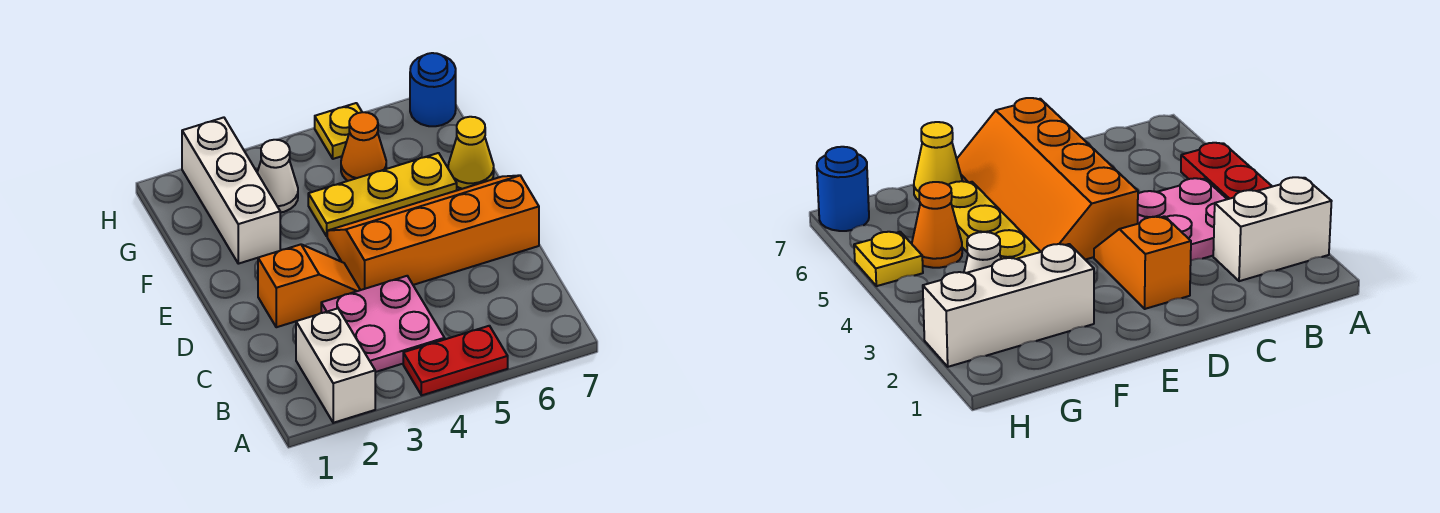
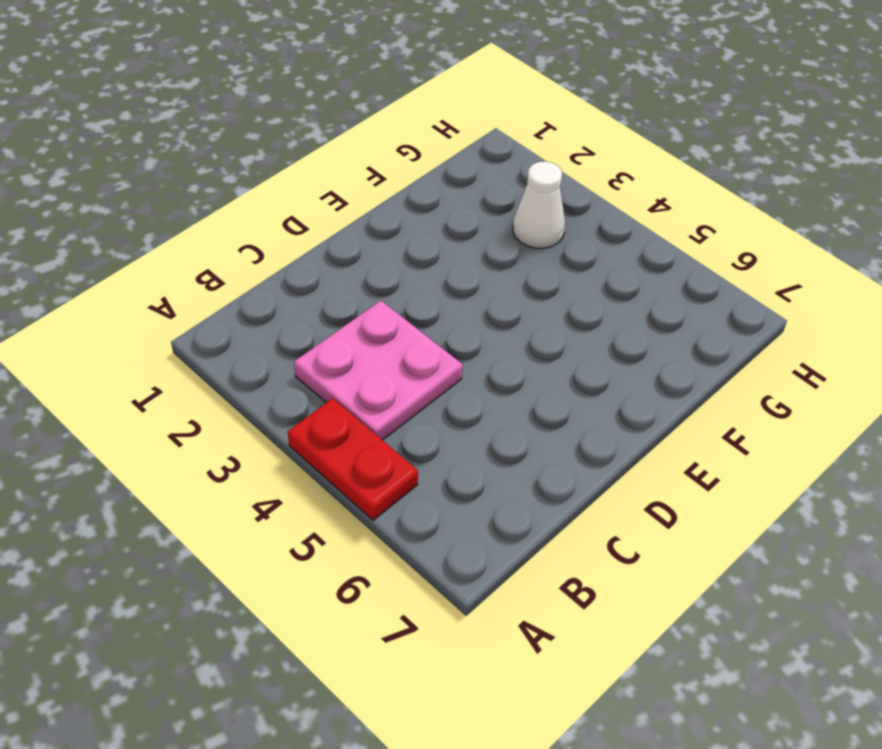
none -> white brick A2:B2 level 1
none -> orange slope D2:D3 level 1 top 2
none -> orange slope D4:E7 level 1 top D

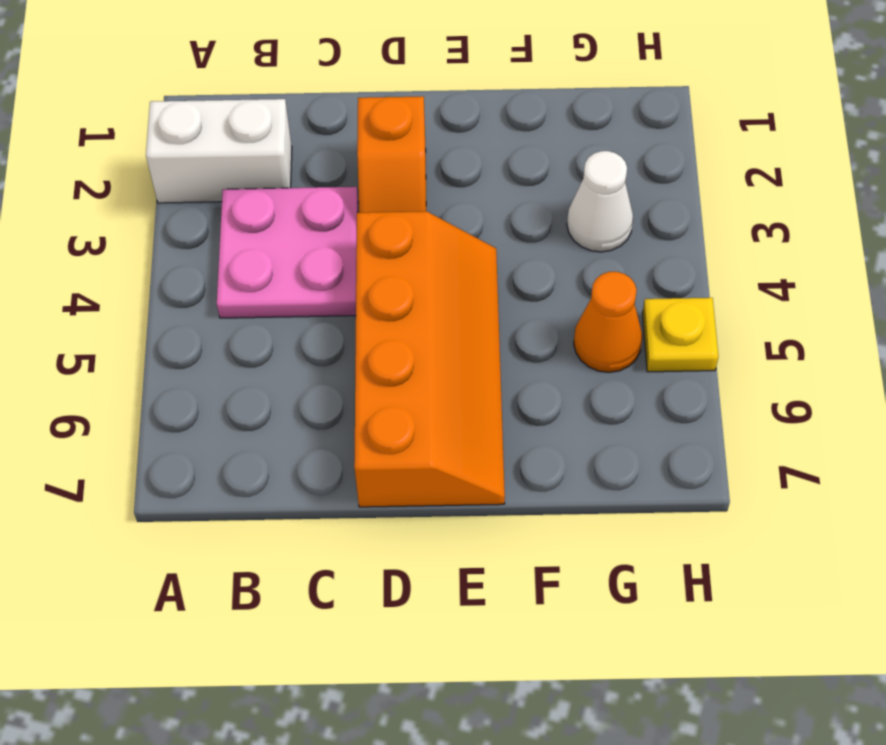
none -> red plate A4:A5 level 1
none -> white brick F2:H2 level 1
none -> yellow plate F4:F6 level 1

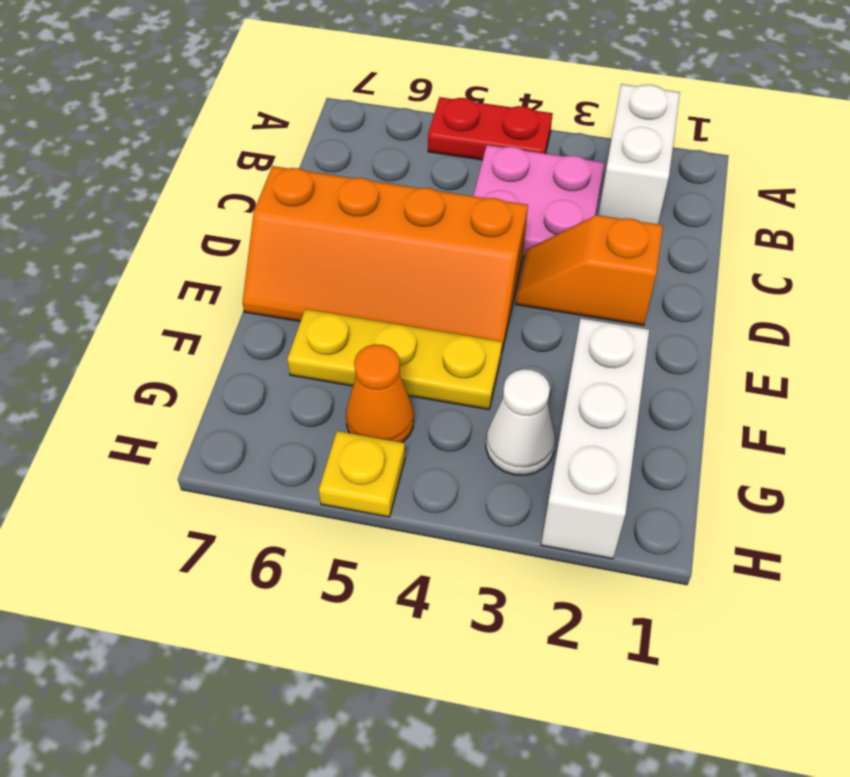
none -> yellow cone F7 level 1
none -> blue round brick H7 level 1

